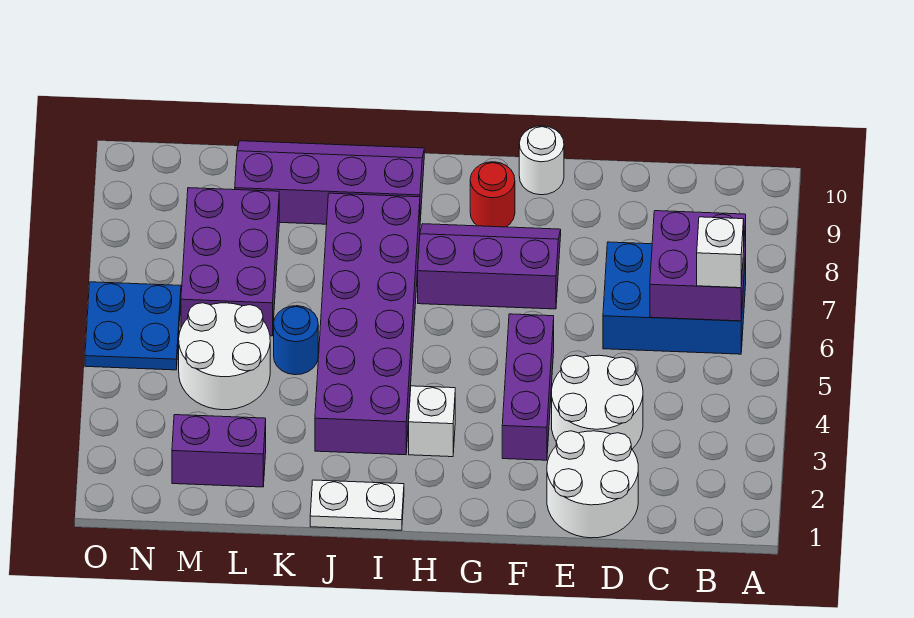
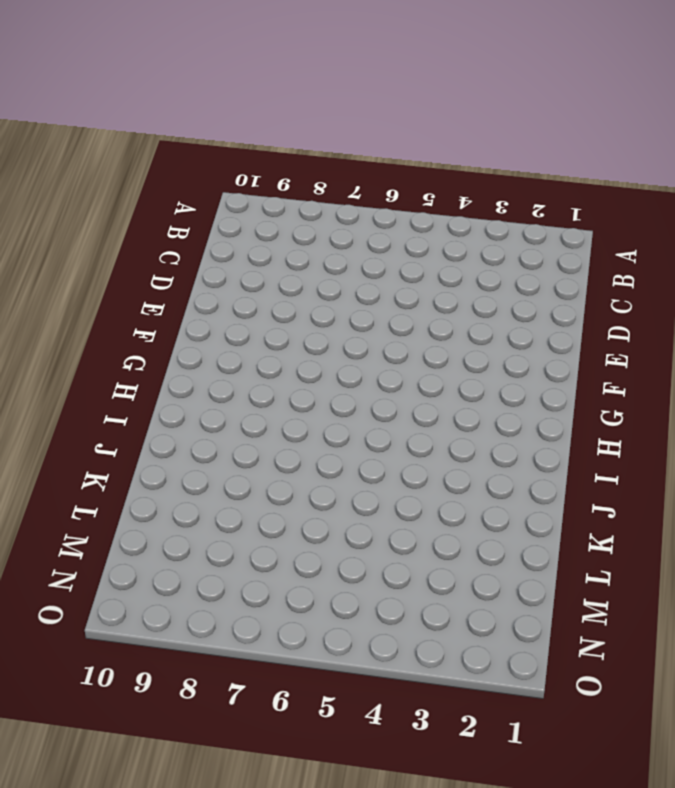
none -> blue brick B6:D7 level 1
none -> white round brick D1:E2 level 1
none -> white round brick D3:E4 level 1

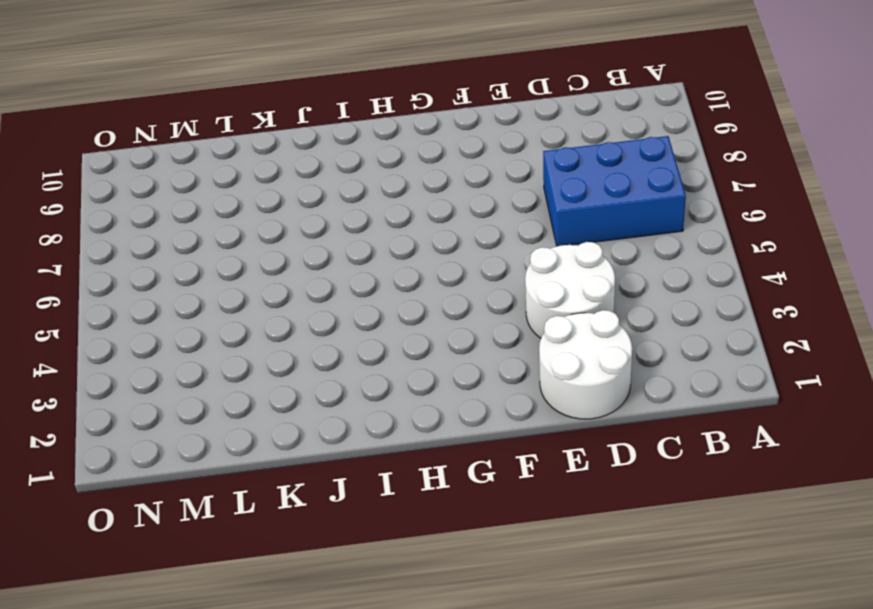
none -> purple brick F3:F5 level 1
none -> purple slope F7:H8 level 1 top 7
none -> white round brick F10 level 1

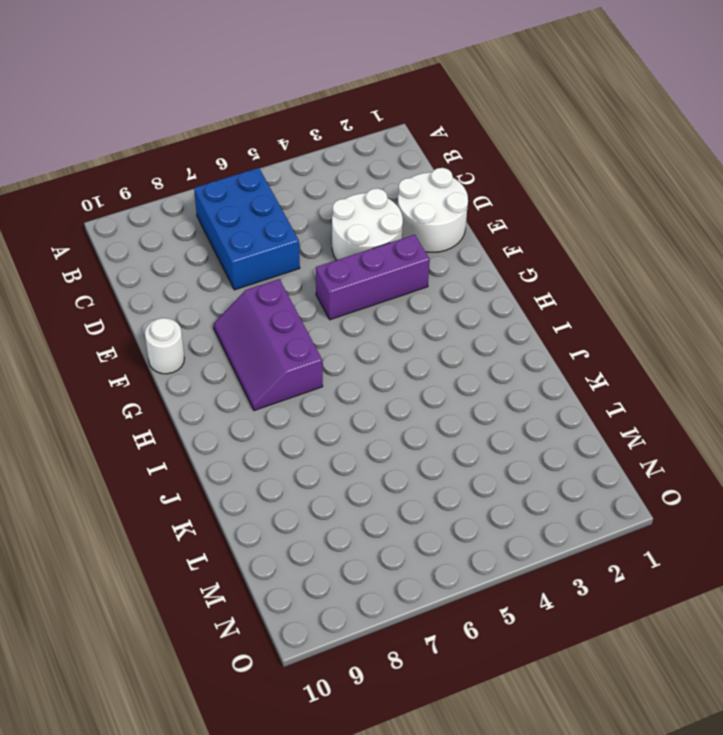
none -> red round brick G9 level 1
none -> white brick H3 level 1
none -> white plate I1:J1 level 1

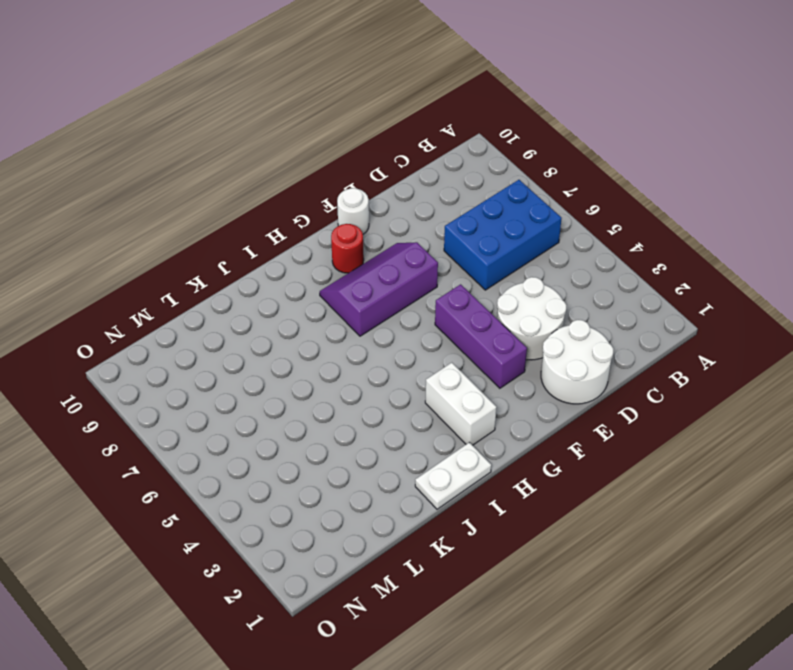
white brick H2:H3 level 1 -> white brick H3 level 1
none -> purple brick I3:J8 level 1
none -> purple slope I9:L10 level 1 top 9
none -> blue round brick K5 level 1

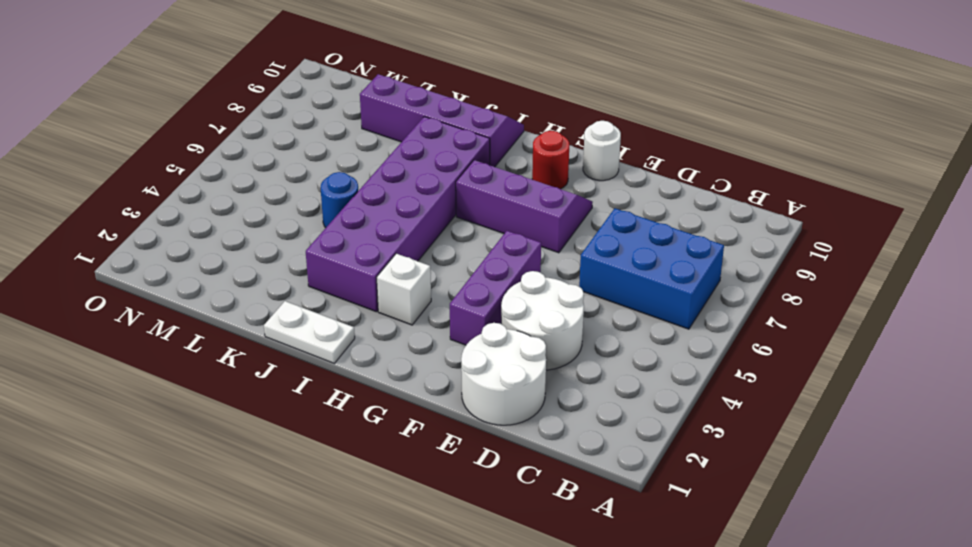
none -> purple brick L2:M2 level 1
none -> white round brick L4:M5 level 1
none -> purple brick L6:M8 level 1

